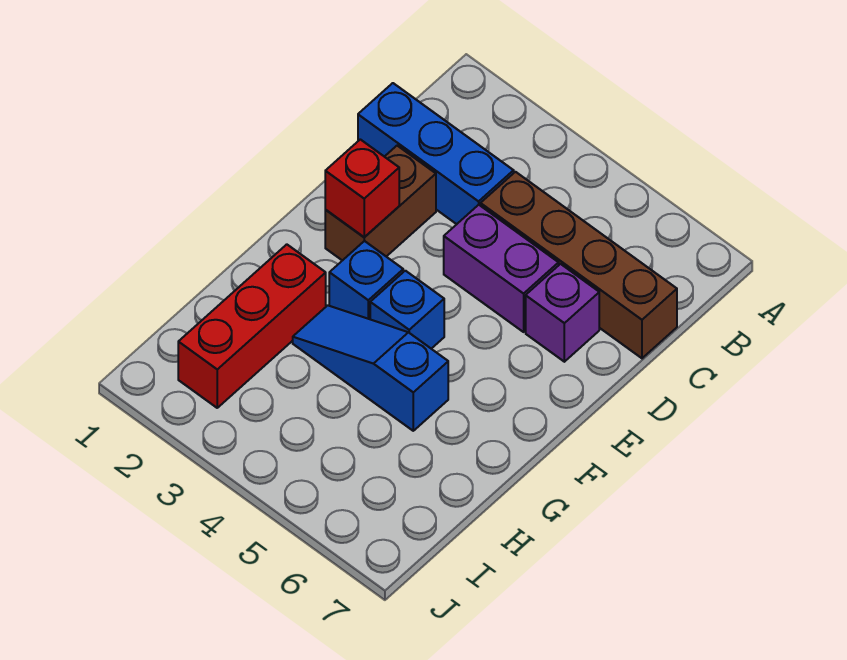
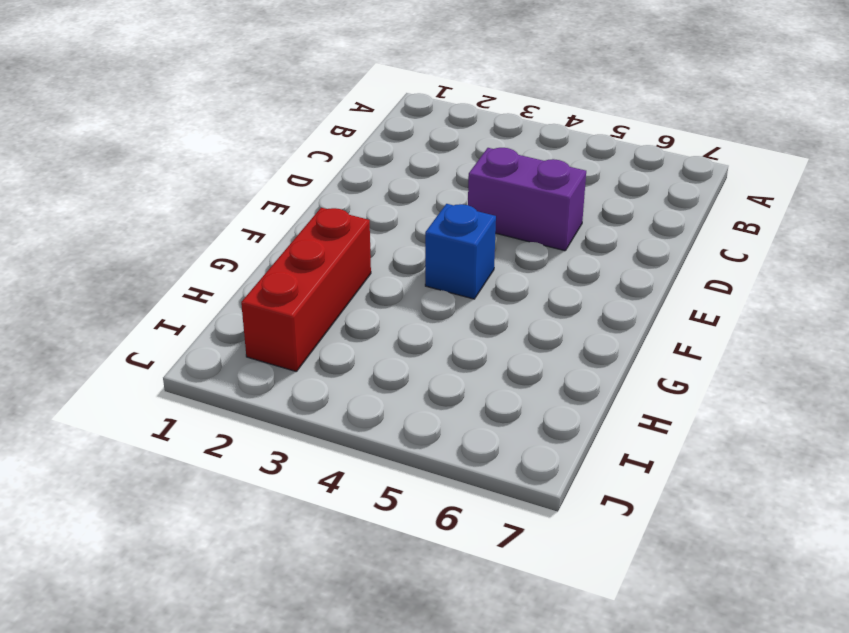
none -> blue brick C1:C3 level 1
none -> brown brick C4:C7 level 1

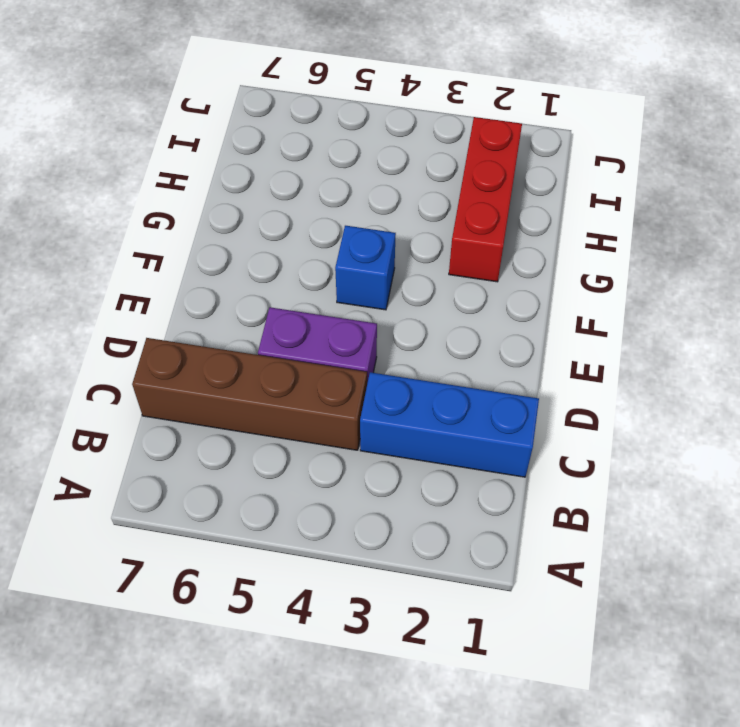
none -> brown brick D2:E2 level 1
none -> purple brick D6 level 1

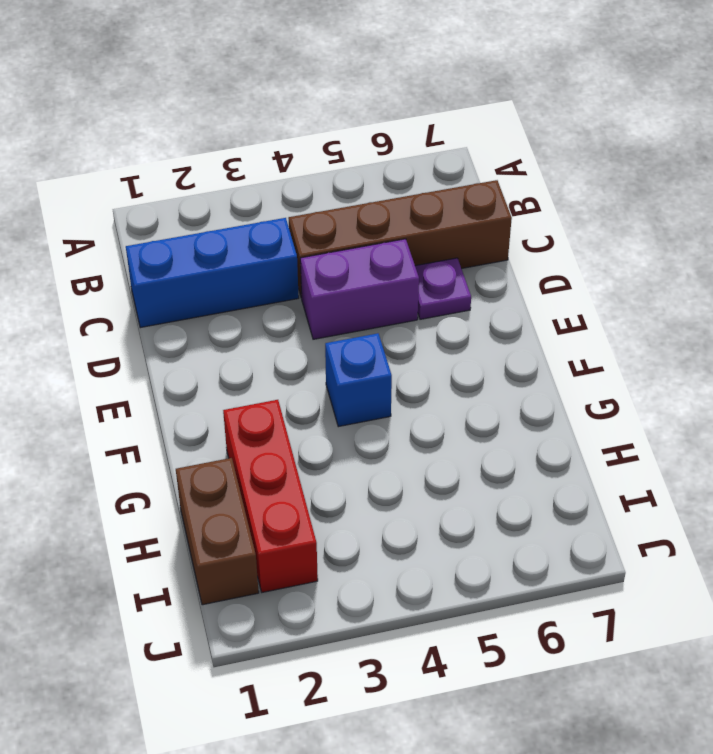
purple plate D6 level 1 -> purple brick D6 level 1
brown brick H1:I1 level 1 -> brown brick D2:E2 level 1
none -> blue brick F3 level 1
none -> blue slope G3:G5 level 1 top 5

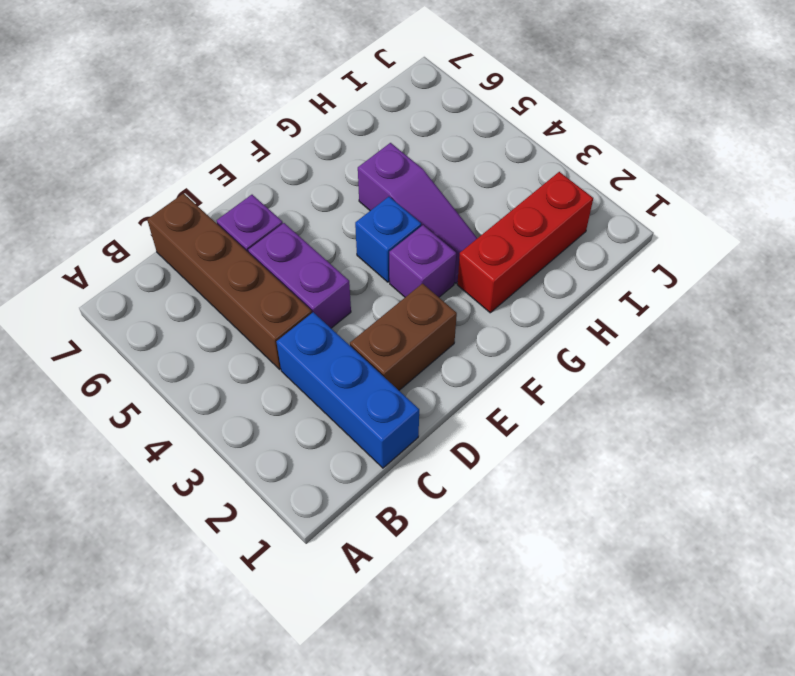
purple brick F3 level 1 -> blue brick F3 level 1
purple slope G3:G5 level 1 top 5 -> blue slope G3:G5 level 1 top 5
none -> red brick E2 level 2

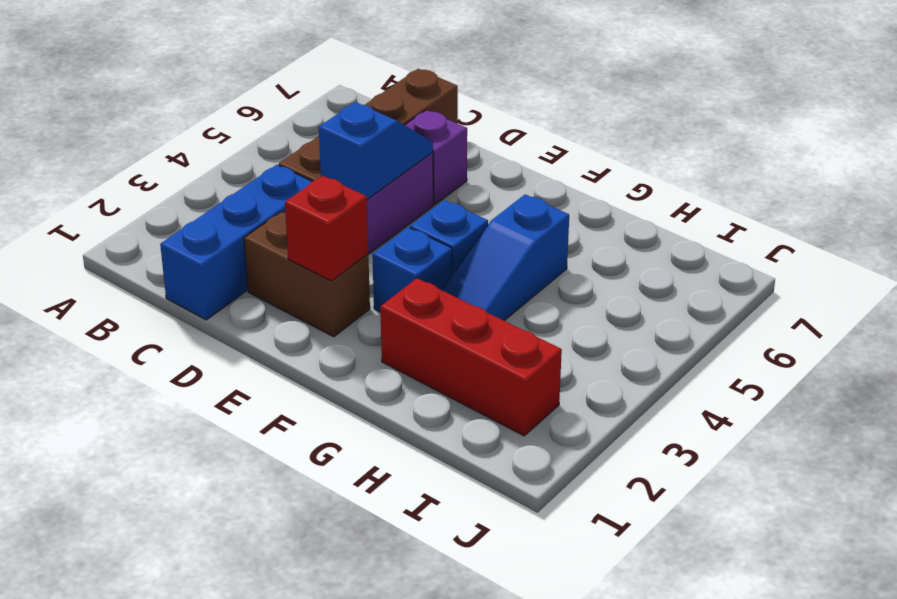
blue slope D4:D5 level 2 top 4 -> none

